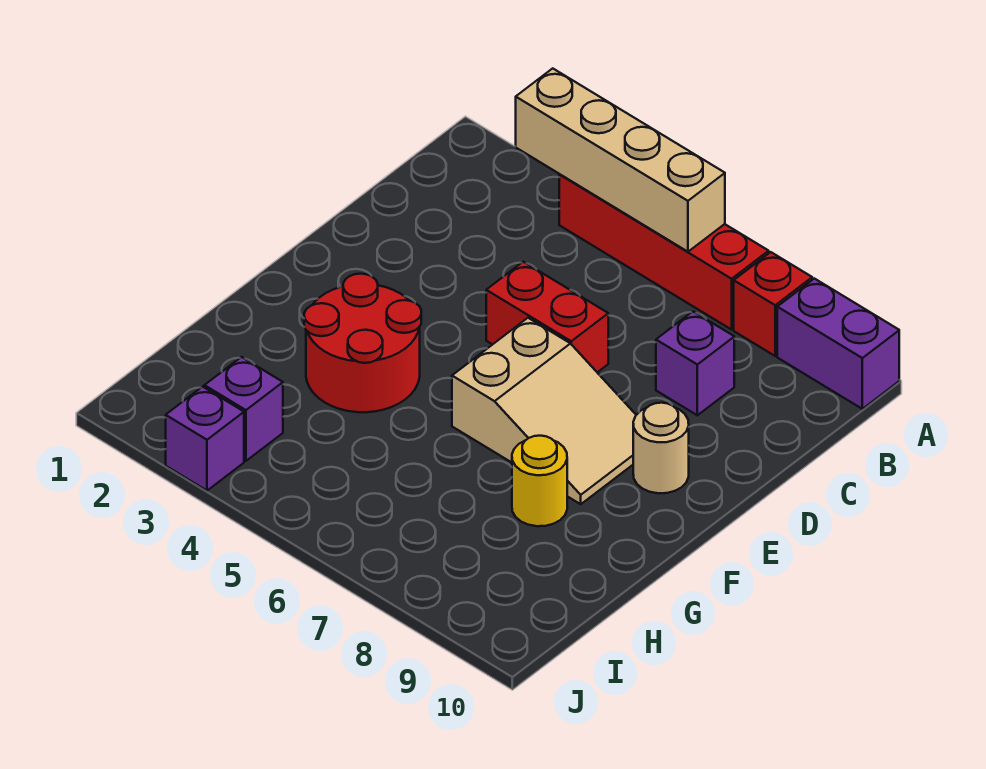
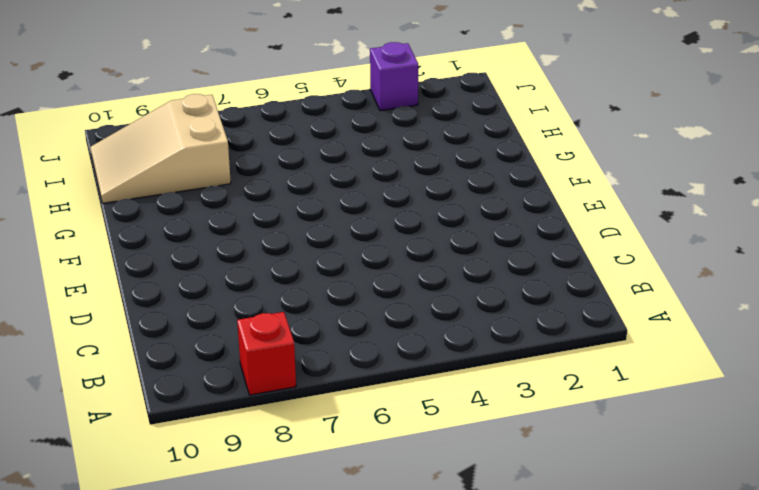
tan slope H8:I10 level 1 top 8 -> tan slope E6:F8 level 1 top 6
none -> red brick A4:A7 level 1
none -> purple brick A9:A10 level 1
none -> purple brick C8 level 1

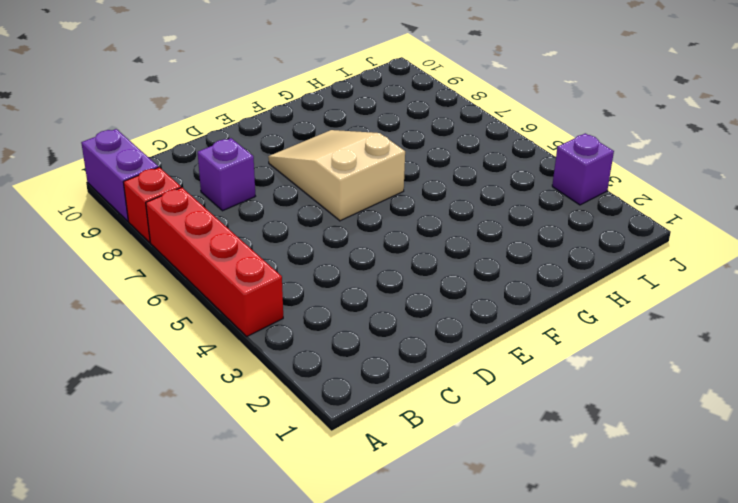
none -> red brick D5:D6 level 1
none -> tan round brick E9 level 1
none -> red round brick F3:G4 level 1

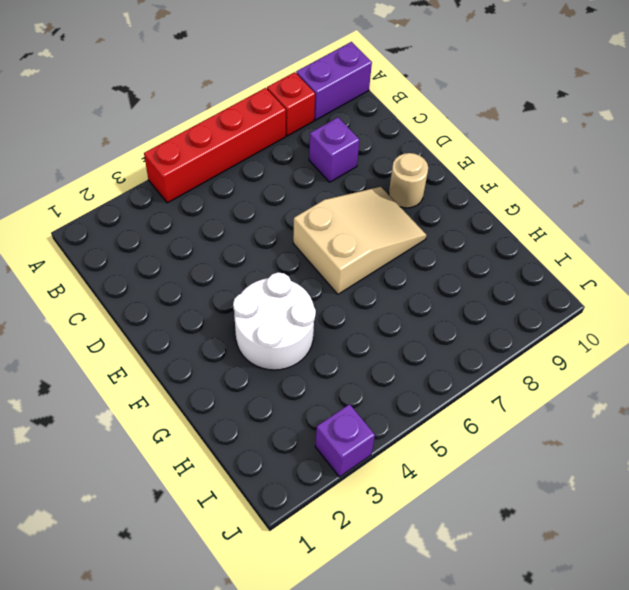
white round brick F3:G4 level 1 -> red round brick F3:G4 level 1
none -> red brick D5:D6 level 1
none -> yellow round brick G8 level 1
none -> purple brick I3 level 1

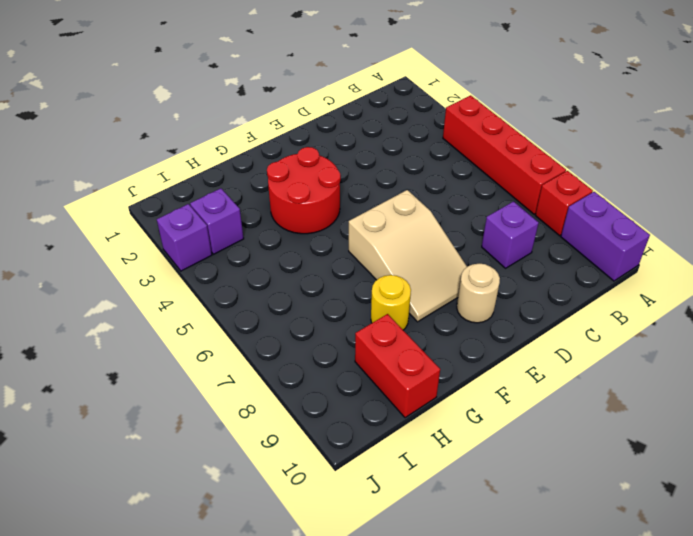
red brick H9:H10 level 1 -> red brick D5:D6 level 1
none -> tan brick A3:A6 level 2

